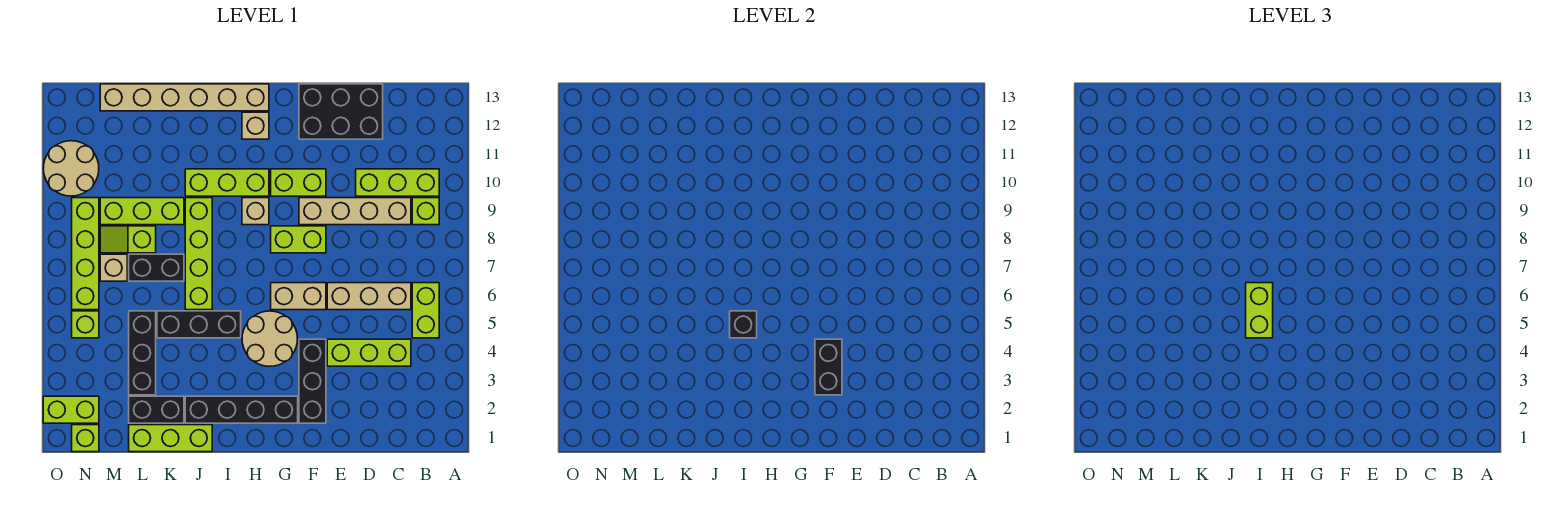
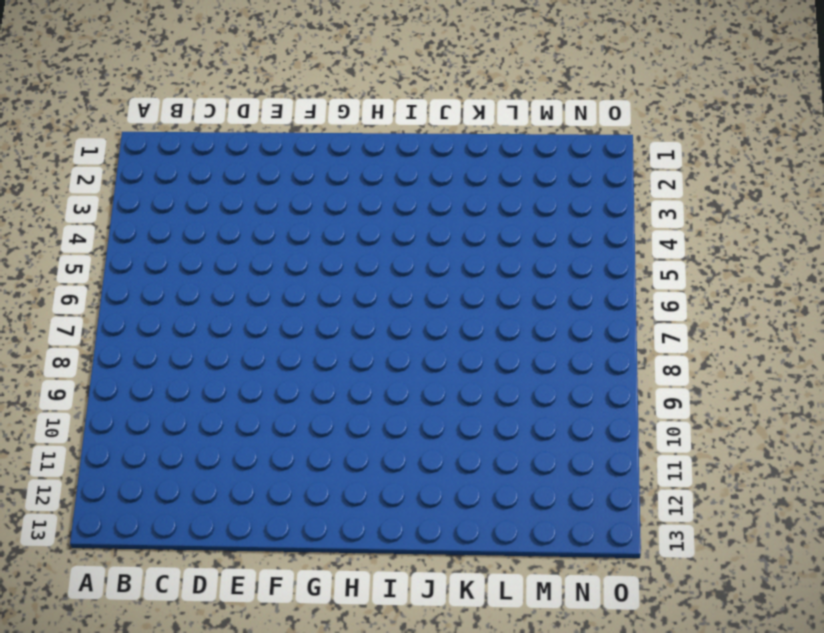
none -> lime brick B5:B6 level 1
none -> lime brick B9 level 1
none -> lime brick B10:D10 level 1
none -> lime brick C4:E4 level 1

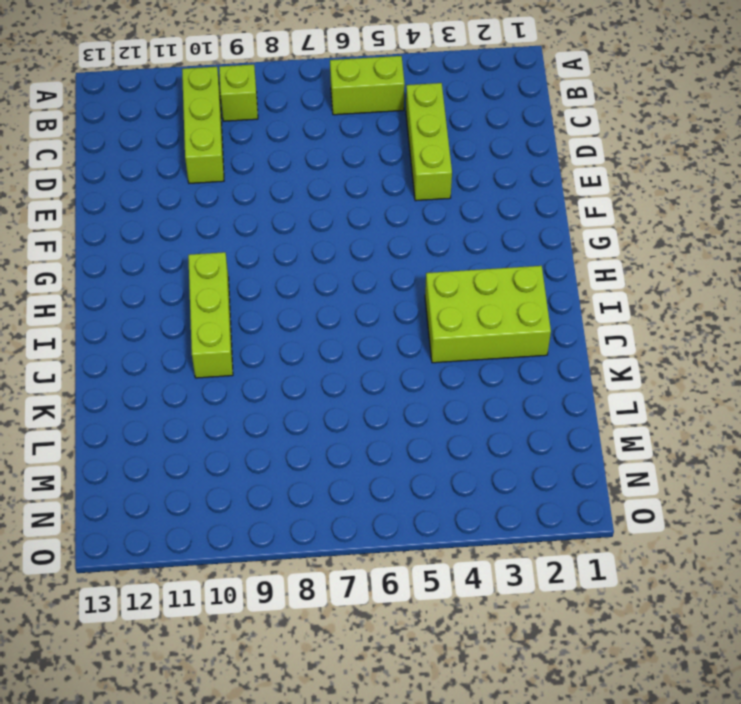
lime brick I2:J4 level 1 -> black brick G2:J2 level 1
none -> tan brick C6:E6 level 1
none -> tan brick C9:F9 level 1
none -> black brick D12:F13 level 1
none -> black brick F2:F4 level 1

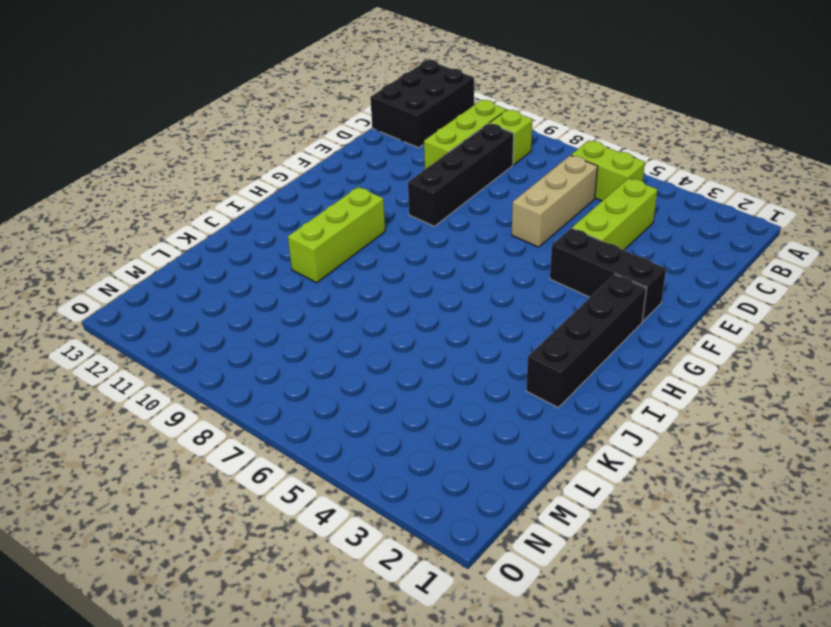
black brick A12:C13 level 1 -> black brick D12:F13 level 1
black brick C9:F9 level 1 -> tan brick C9:F9 level 1
none -> tan brick F6:G6 level 1
none -> lime brick F8:G8 level 1
none -> lime brick F10:G10 level 1
none -> tan round brick G4:H5 level 1

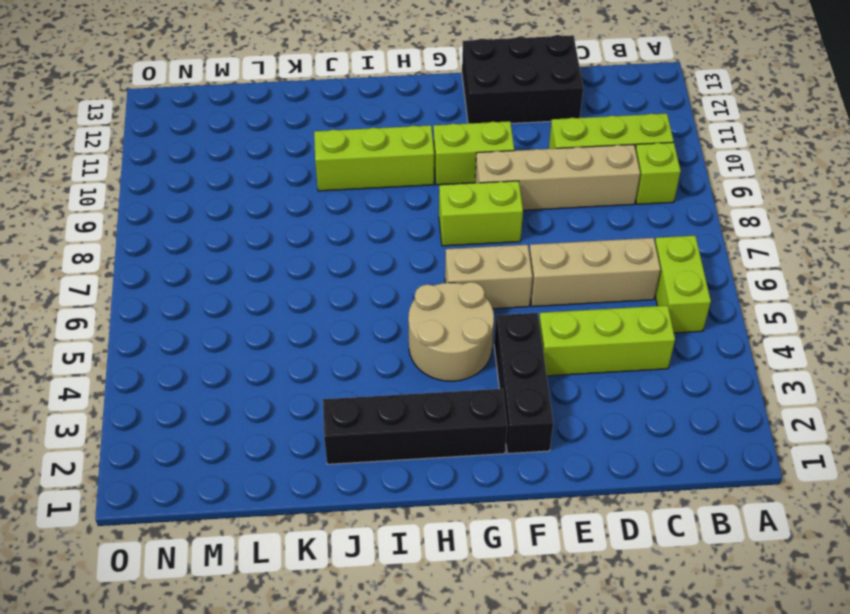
none -> tan brick H9 level 1
none -> tan brick H12 level 1
none -> tan brick H13:M13 level 1
none -> black brick I5:K5 level 1

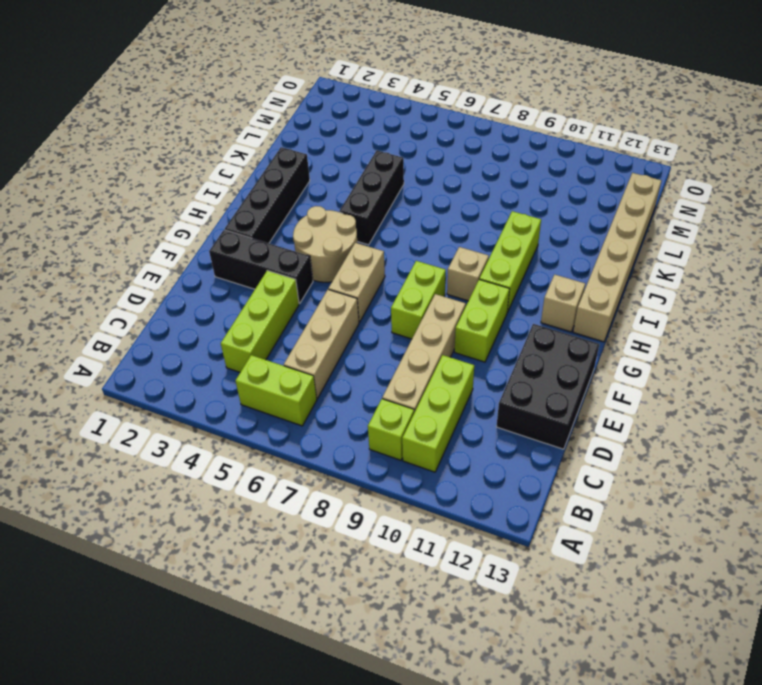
none -> lime brick J1:L1 level 1
none -> lime brick J6:J9 level 1
none -> black brick K2:L2 level 1
none -> black brick K7:L7 level 1

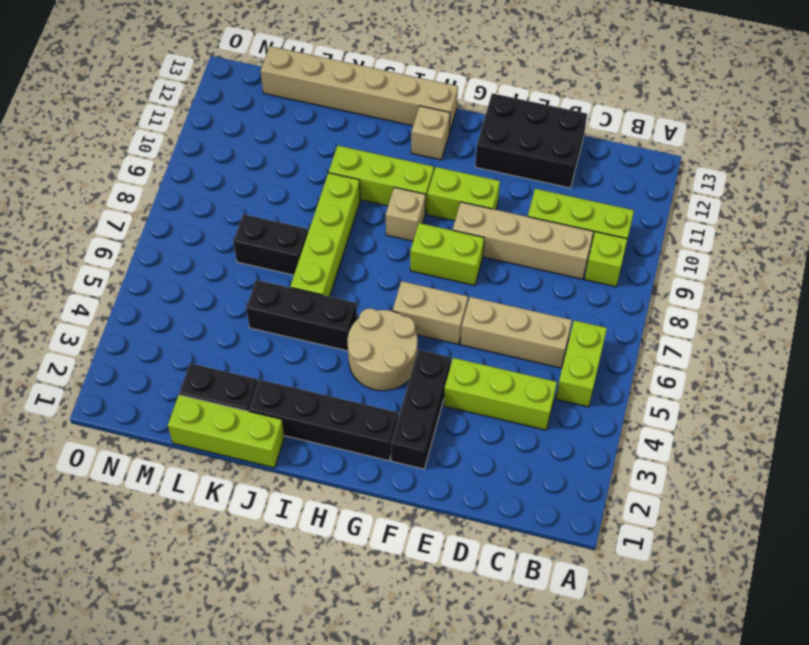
none -> lime brick K9:M9 level 1
none -> black brick L3:L5 level 1
none -> lime slope L8:M8 level 1 top L
none -> tan brick M7 level 1

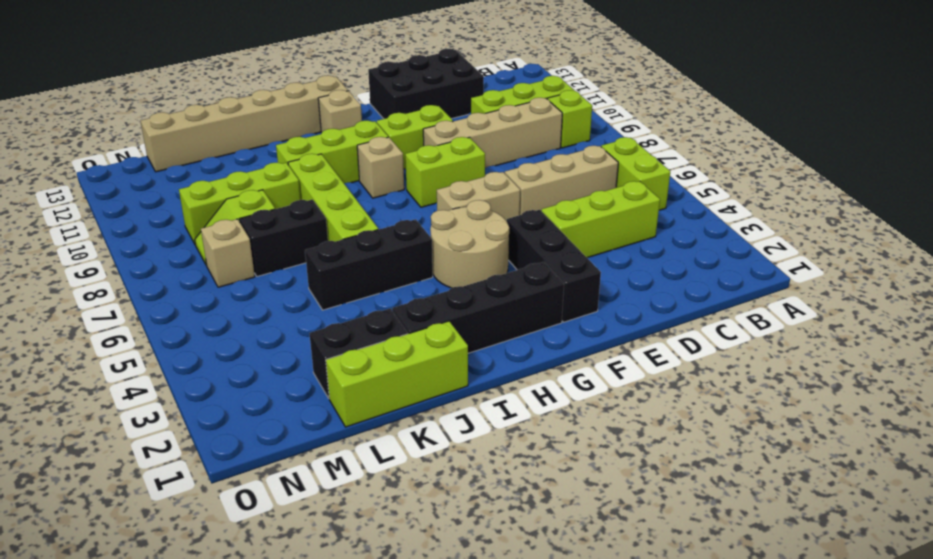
none -> black brick L3:L5 level 1
none -> lime brick N1 level 1
none -> lime brick N2:O2 level 1
none -> lime brick N5 level 1

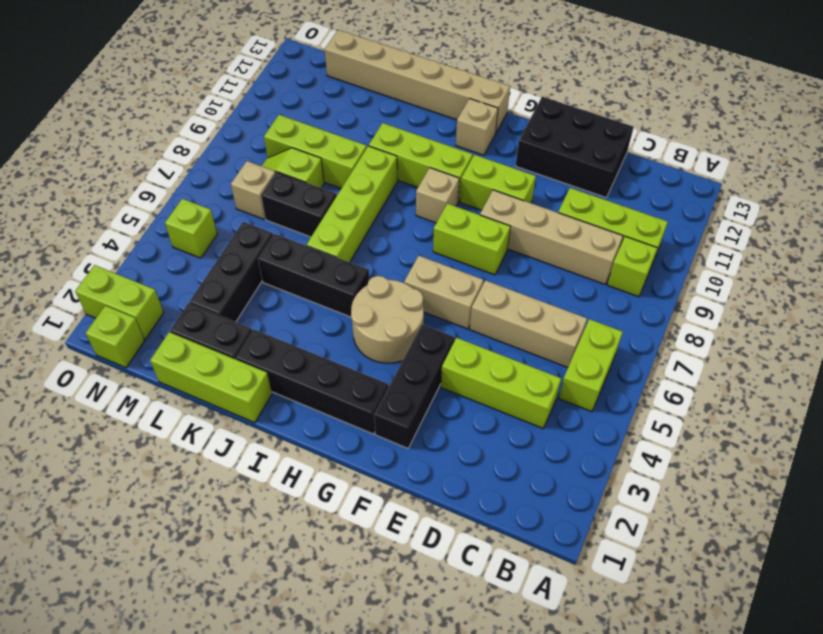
none -> lime brick N6:N9 level 1
none -> tan round brick N10:O11 level 1
none -> black brick F3:F4 level 2
none -> black brick I5 level 2

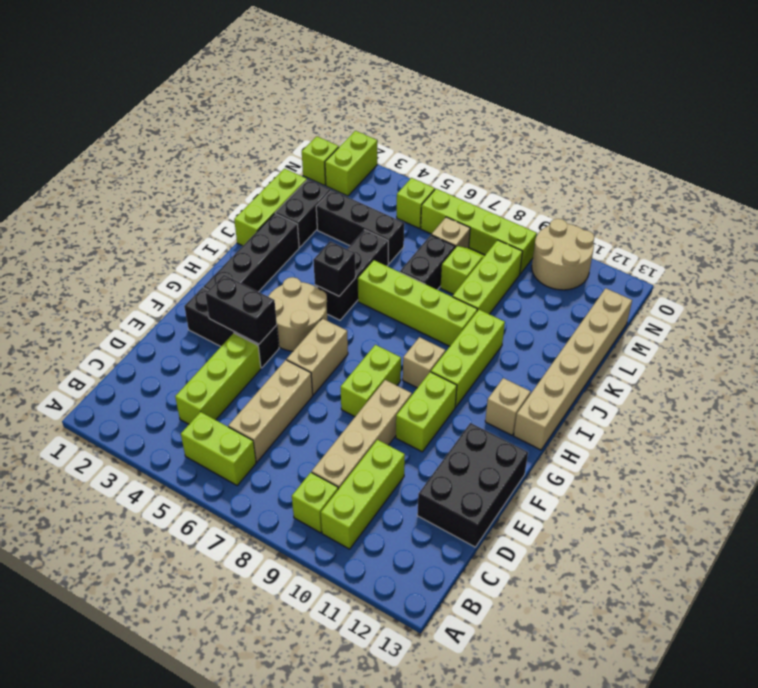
none -> lime brick I5:I6 level 3

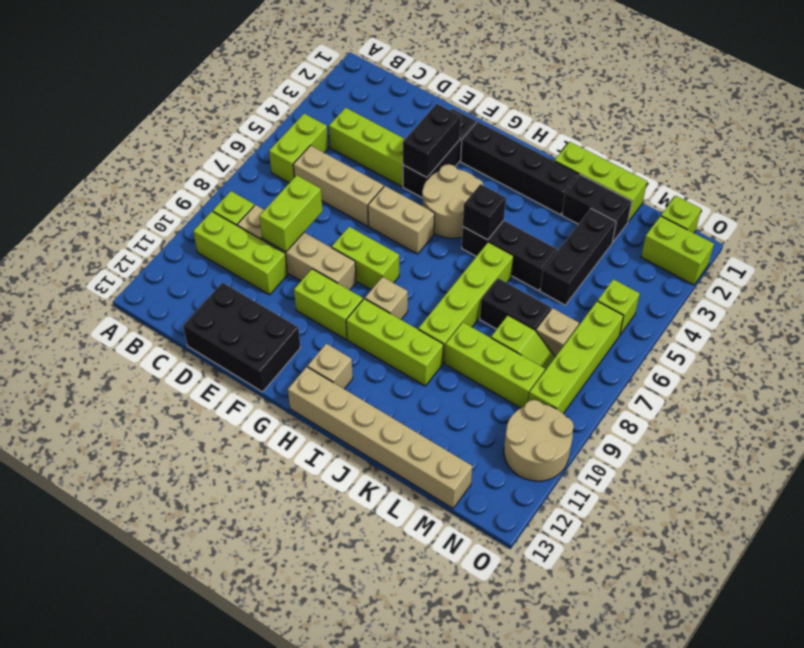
lime brick D8:D9 level 2 -> lime brick I5:I6 level 3

